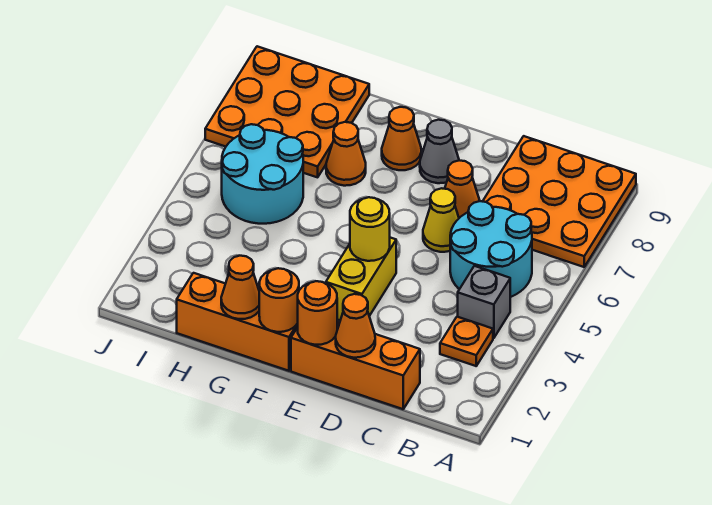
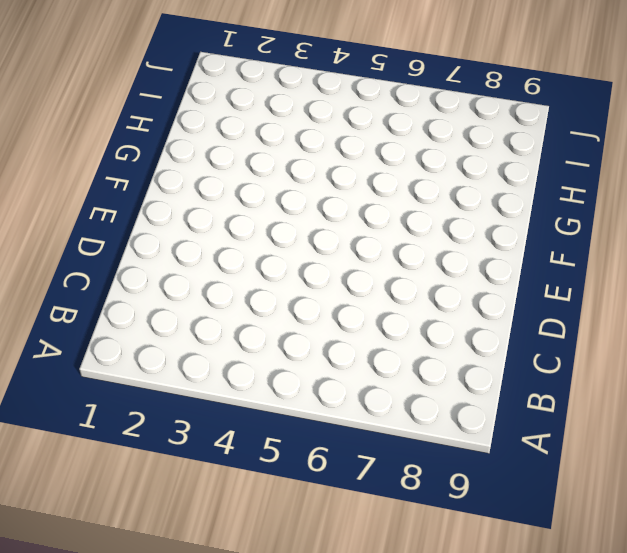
none -> orange plate A7:C9 level 1
none -> orange plate B3 level 1
none -> grey brick B4 level 1

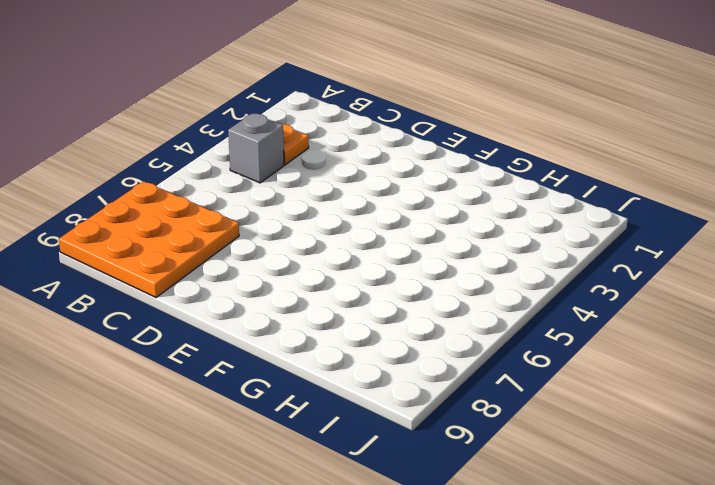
none -> cyan round brick B5:C6 level 1
none -> orange brick C1:E1 level 1
none -> yellow cone D6 level 1

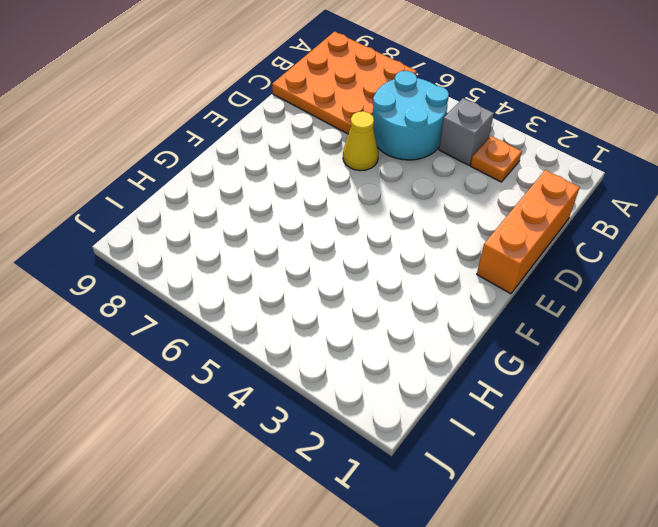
none -> orange cone D7 level 1
none -> yellow brick E3:E4 level 1
none -> grey cone E8 level 1

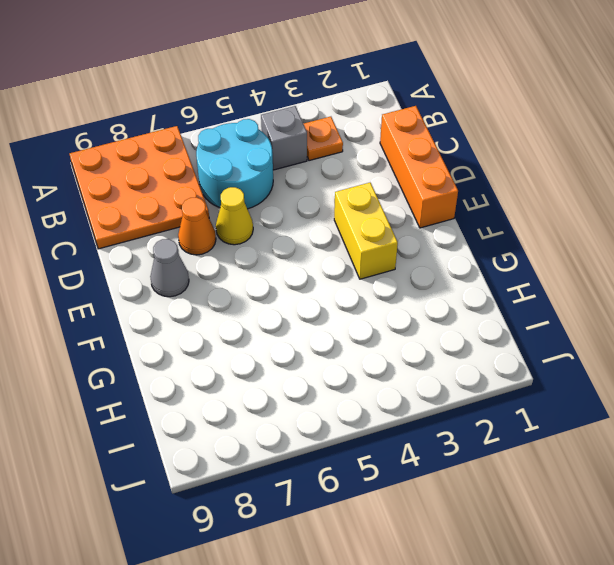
yellow brick E3:F3 level 1 -> yellow brick E3:E4 level 1
none -> orange brick F1:H1 level 1
none -> orange cone F8 level 1
none -> orange cone G7 level 1

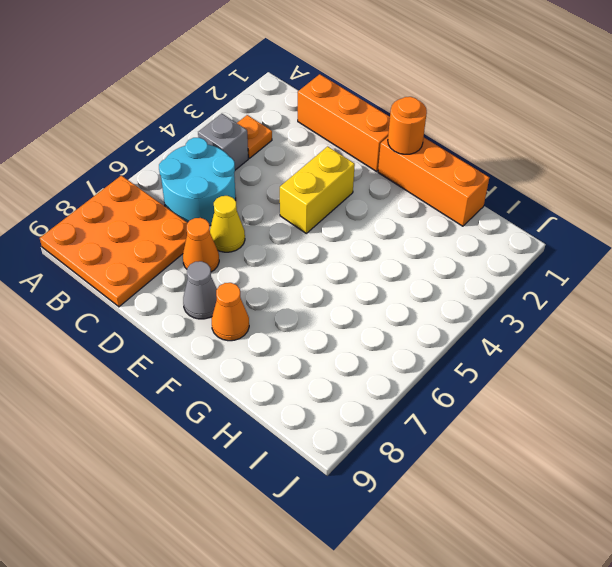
none -> orange cone G7 level 1
none -> cyan round brick H5:I6 level 1
none -> orange plate H7:J9 level 1

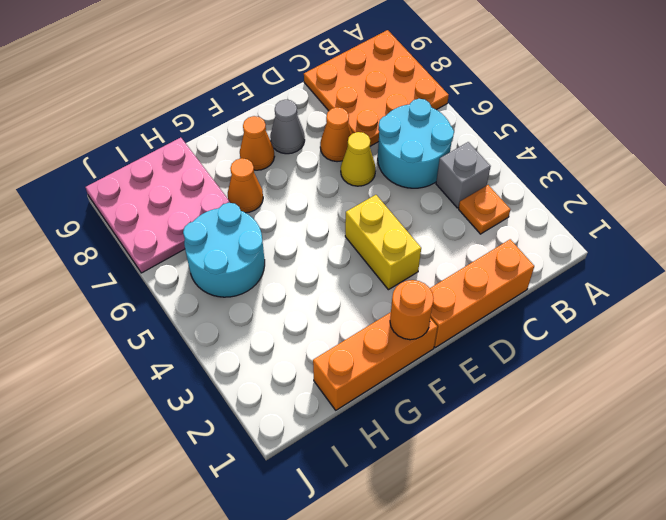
pink plate H7:J9 level 1 -> orange plate H7:J9 level 1
none -> orange cone D1 level 2
none -> orange round brick E1 level 2
none -> yellow round brick E4 level 2

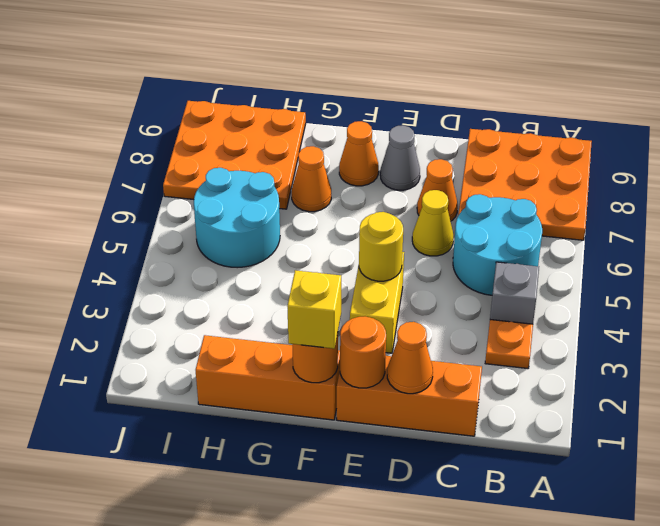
yellow brick F1 level 3 -> none
none -> orange cone G1 level 2

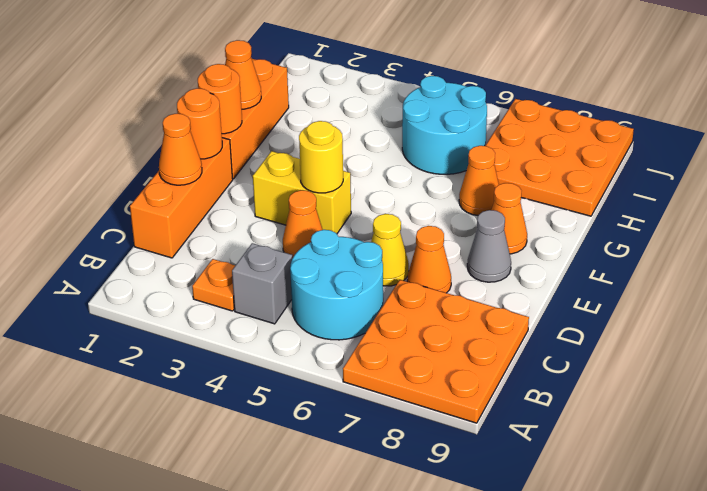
orange cone D4 level 1 -> none

